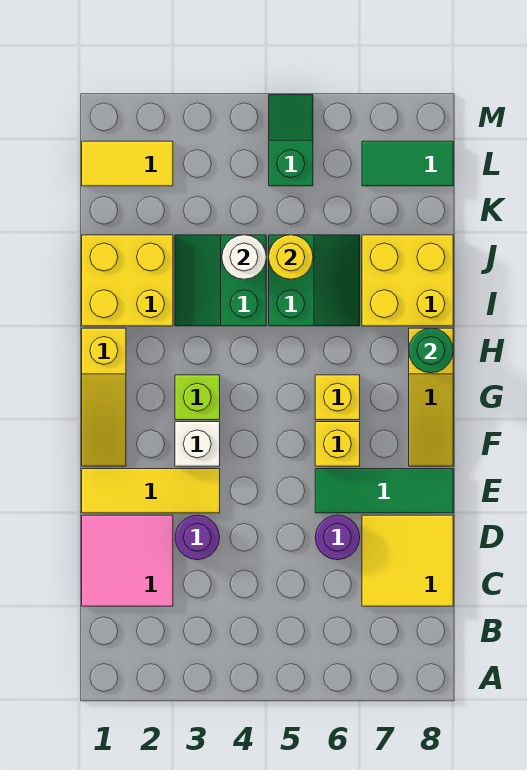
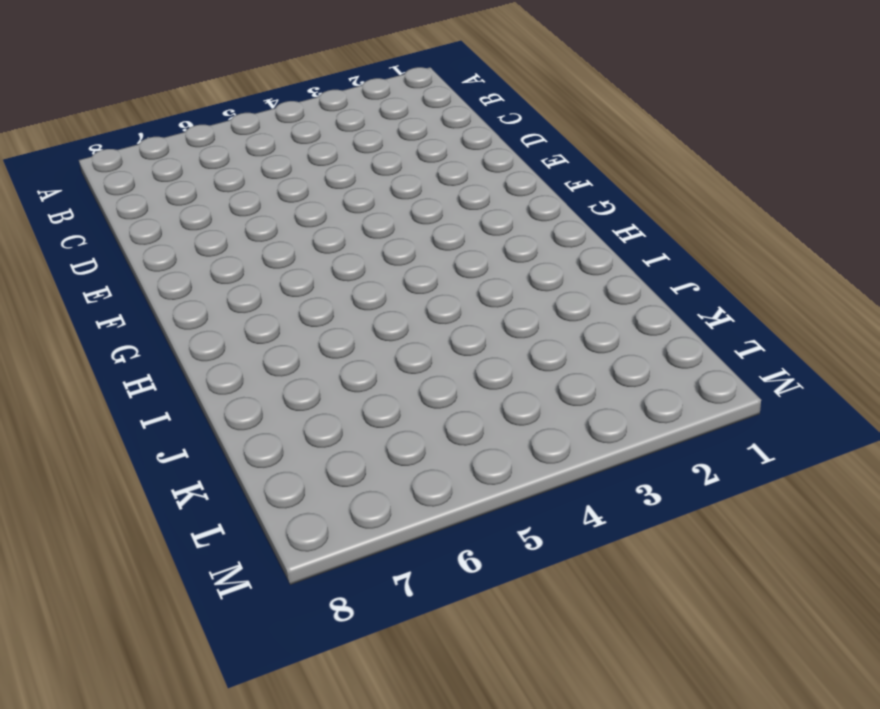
none -> pink tile C1:D2 level 1
none -> yellow tile C7:D8 level 1
none -> purple round brick D3 level 1

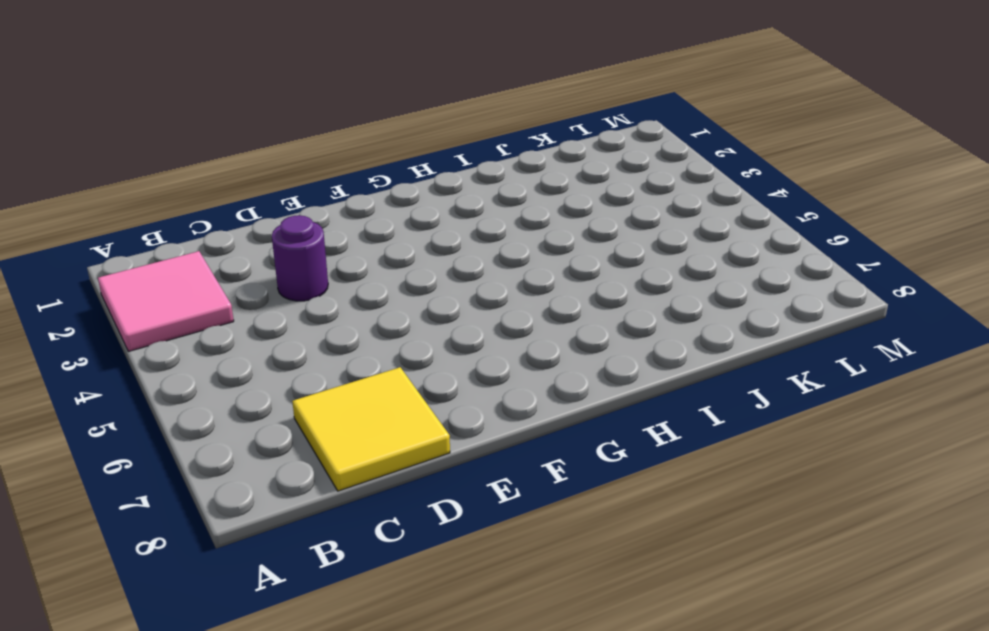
pink tile A2:B3 level 1 -> pink tile C1:D2 level 1
none -> purple round brick D6 level 1
none -> yellow tile E1:E3 level 1
none -> green tile E6:E8 level 1

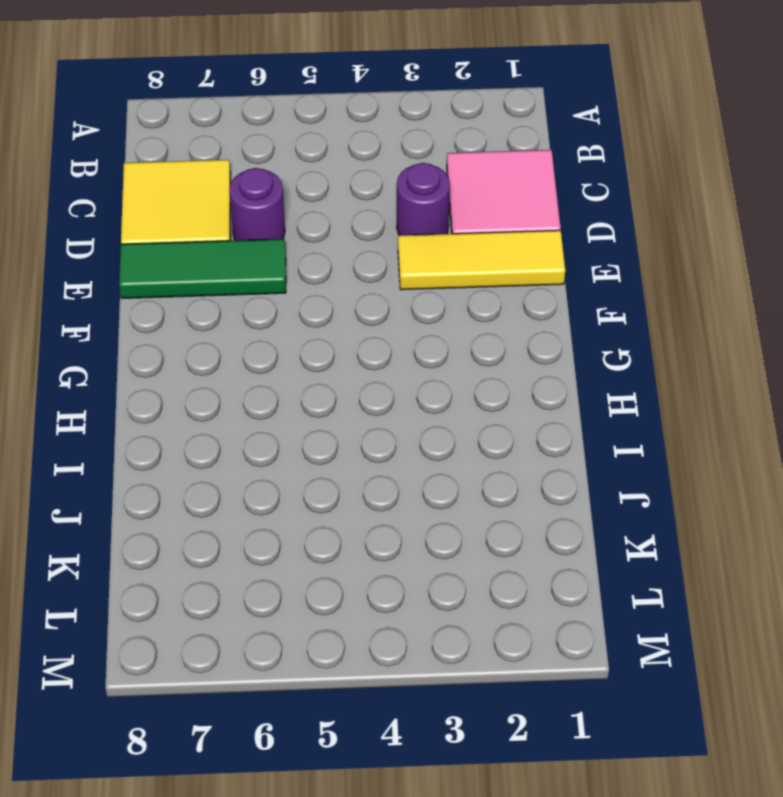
none -> yellow slope F1:H1 level 1 top H
none -> white brick F3 level 1
none -> yellow brick F6 level 1

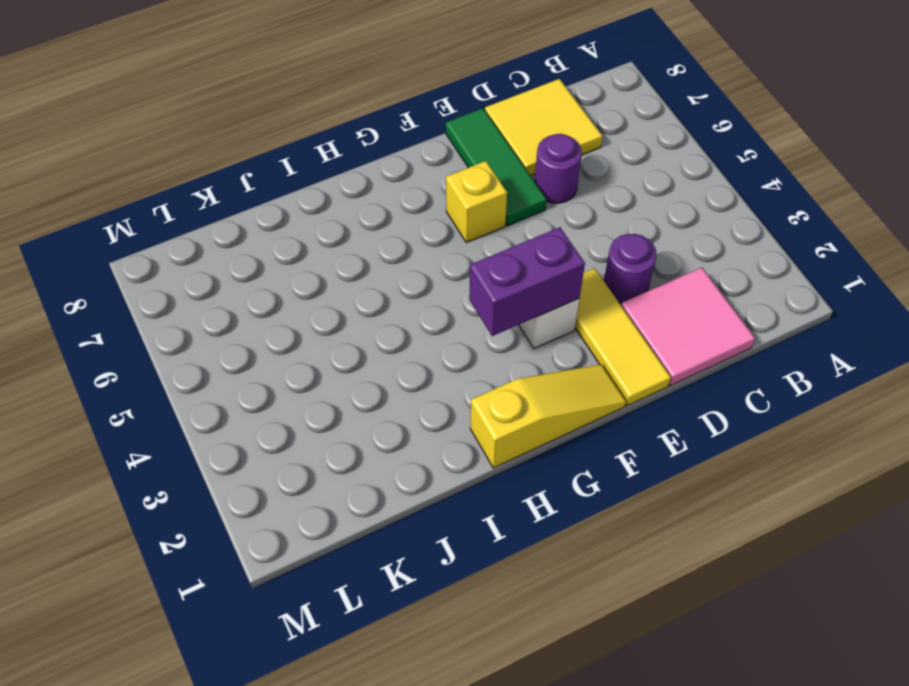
purple brick F3:G3 level 2 -> none
none -> yellow slope F8:H8 level 1 top H
none -> lime brick G3 level 1
none -> yellow brick G6 level 1

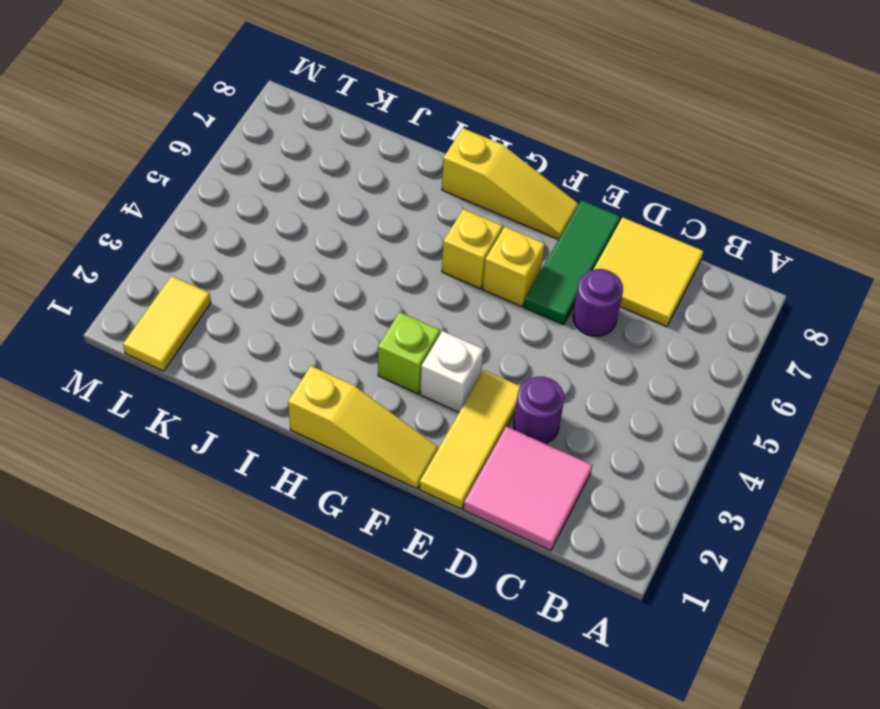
none -> yellow brick I1:J2 level 1
none -> green slope I3:J4 level 1 top 4
none -> green slope I5:J6 level 1 top 5

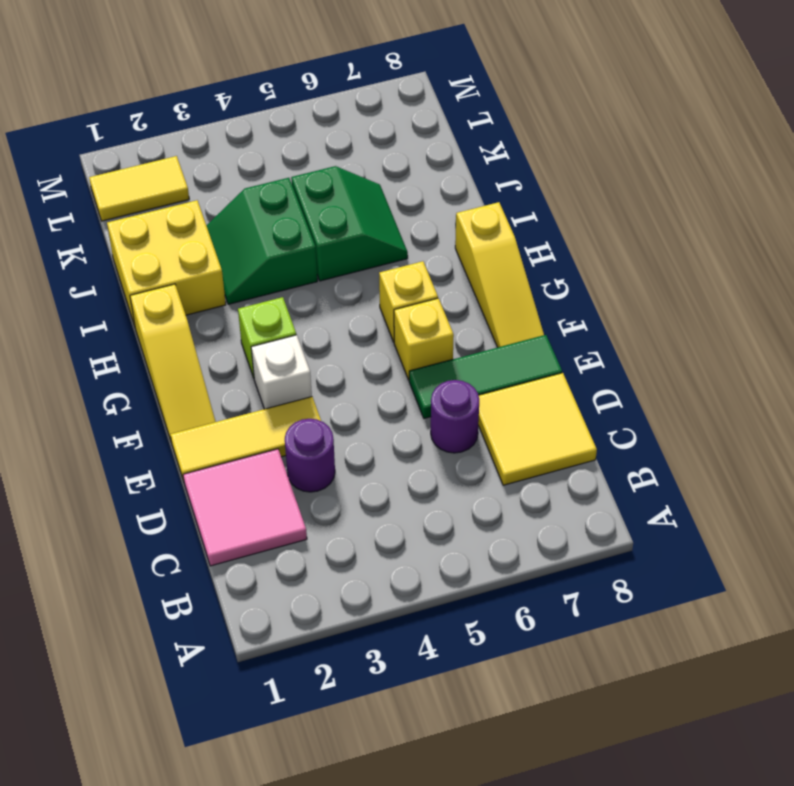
none -> yellow brick I7:J8 level 1
none -> green slope L5:M5 level 1 top L
none -> green tile L7:L8 level 1

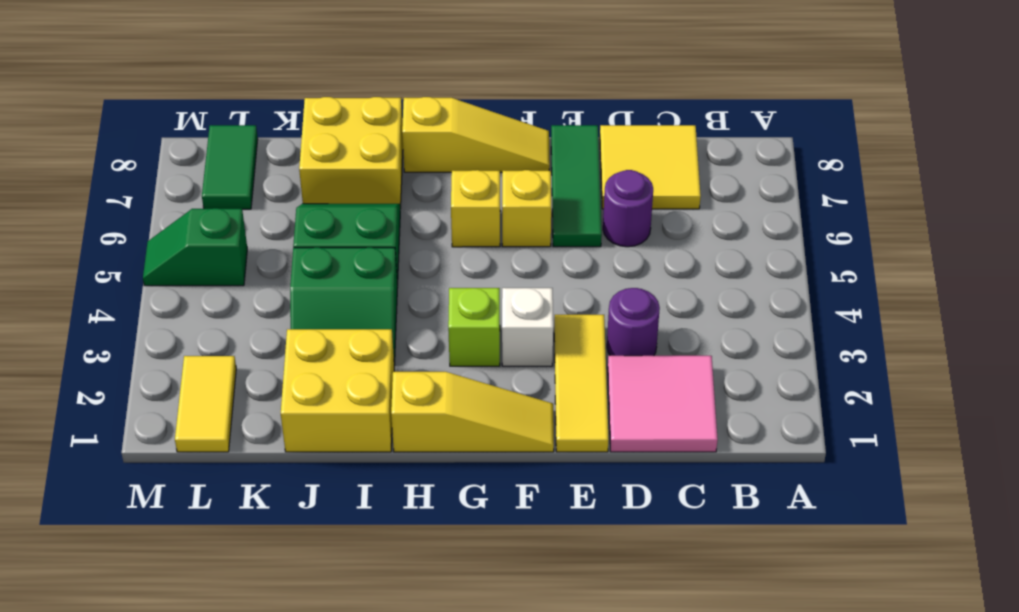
none -> green round brick H8 level 2
none -> white round brick J4 level 2
none -> yellow round brick J5 level 2

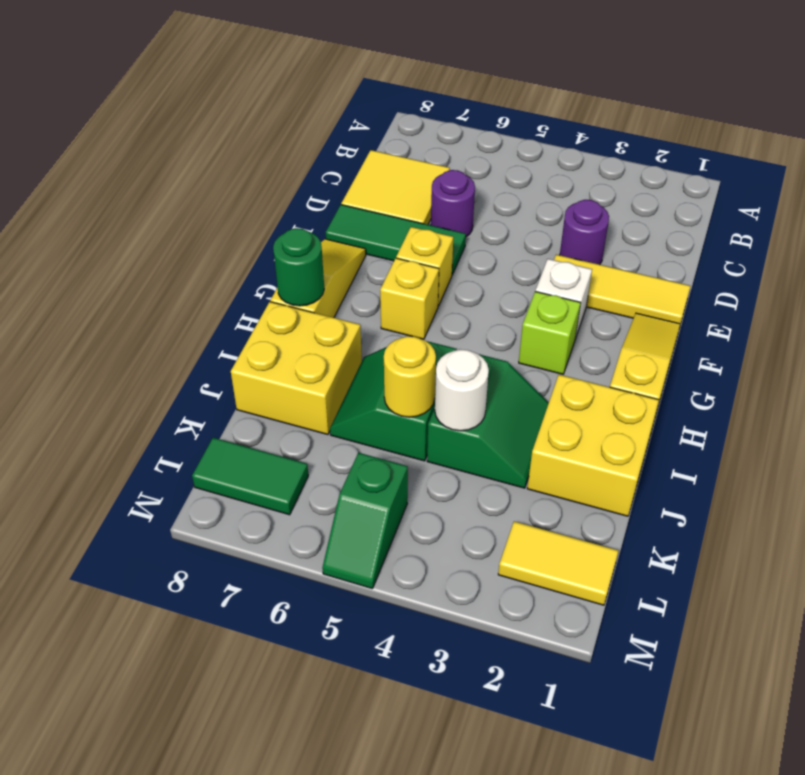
none -> pink tile C1:D2 level 1

